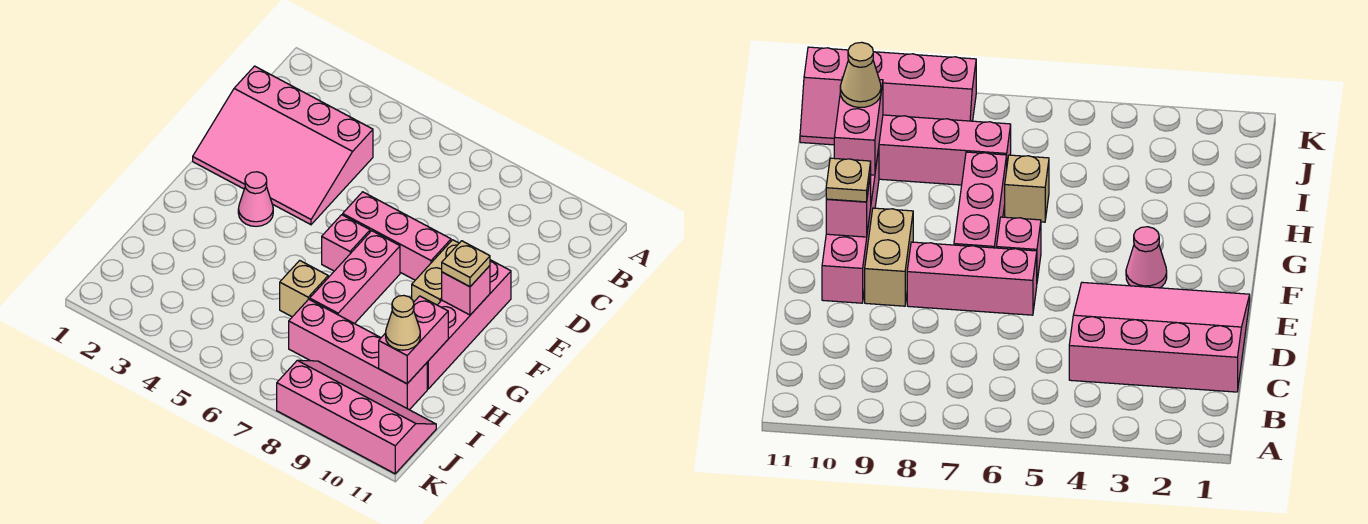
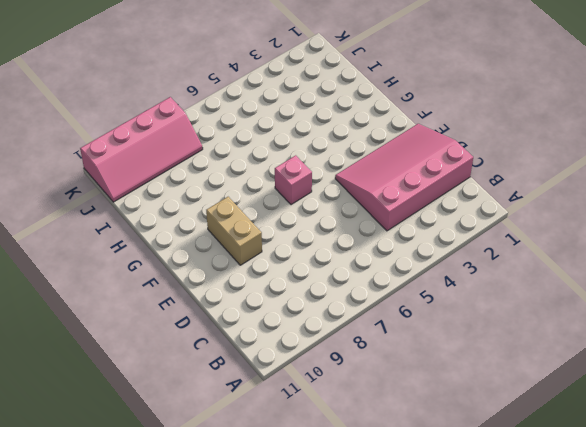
none -> pink brick E6:E8 level 1
none -> pink brick E10:H10 level 1
none -> pink cone F3 level 1

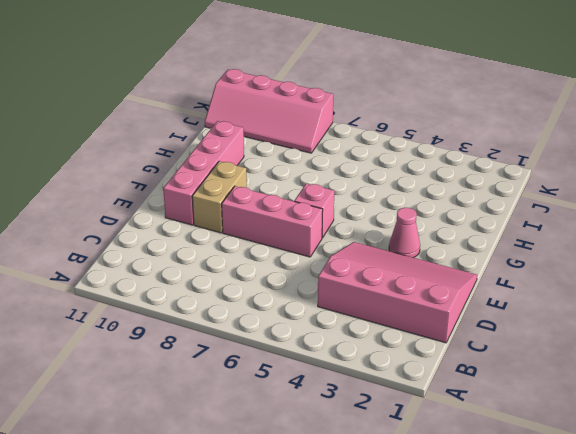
none -> pink brick F7:H7 level 1
none -> tan brick H6 level 1
none -> pink brick I7:I10 level 1

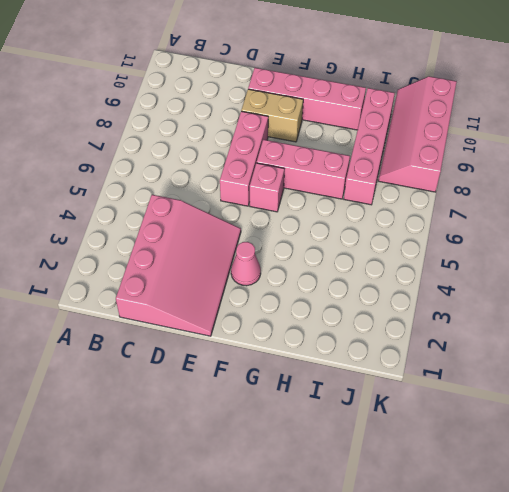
none -> tan brick H6 level 1
none -> pink brick F10 level 2
none -> pink brick H10:I10 level 2

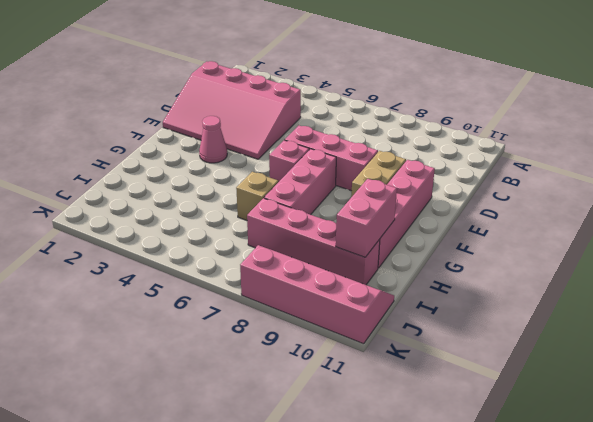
none -> pink brick F10 level 2
none -> tan plate F10 level 3
none -> tan cone I10 level 3

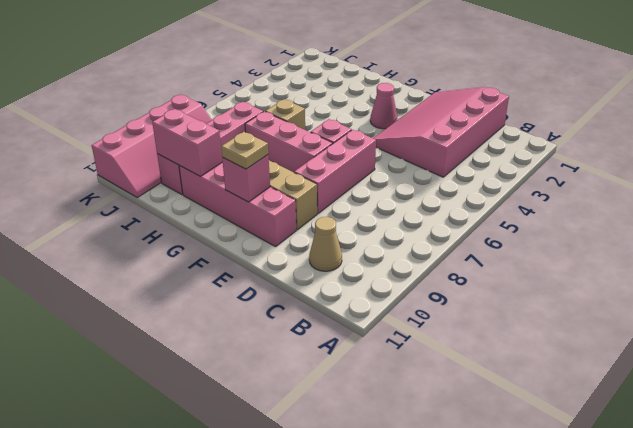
tan cone C10 level 1 -> tan cone I10 level 3

